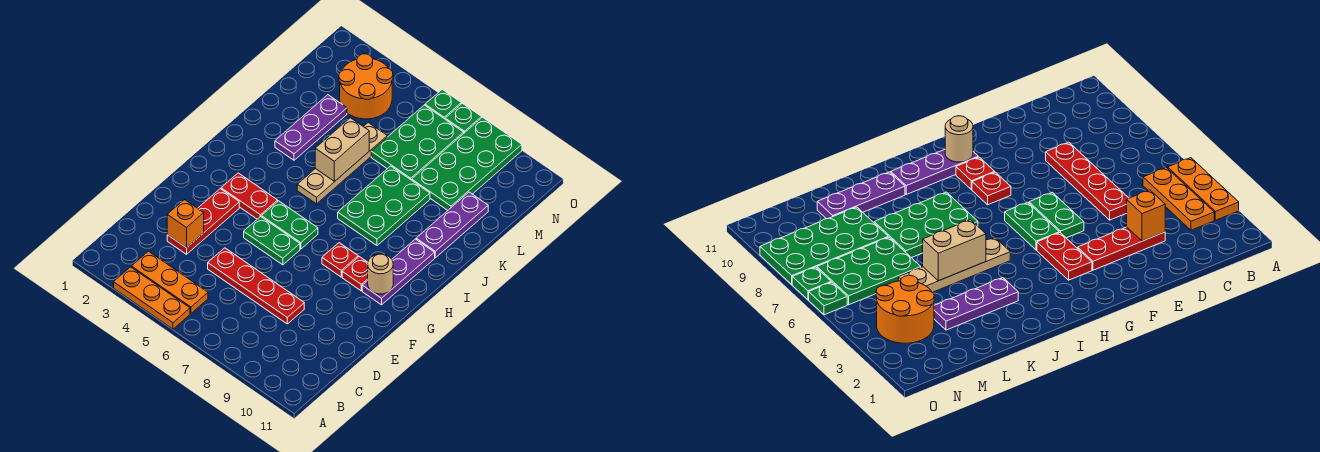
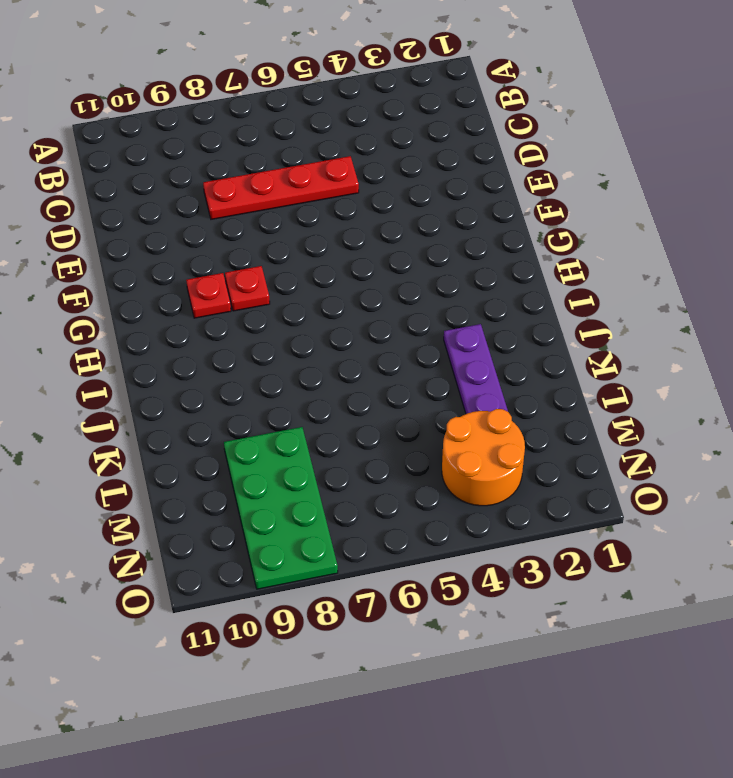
none -> orange plate A3:A5 level 1
none -> orange plate B3:B5 level 1
none -> red plate D3:F3 level 1

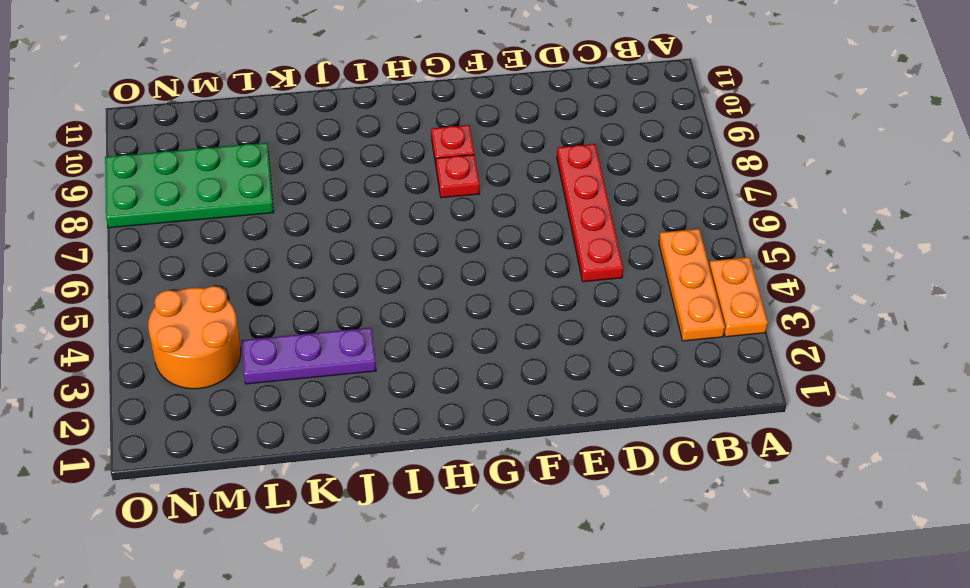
orange plate A3:A4 level 1 -> orange plate A3:A5 level 1
none -> red plate D3:F3 level 1
none -> green plate F5:F6 level 1
none -> red plate G3:G4 level 1

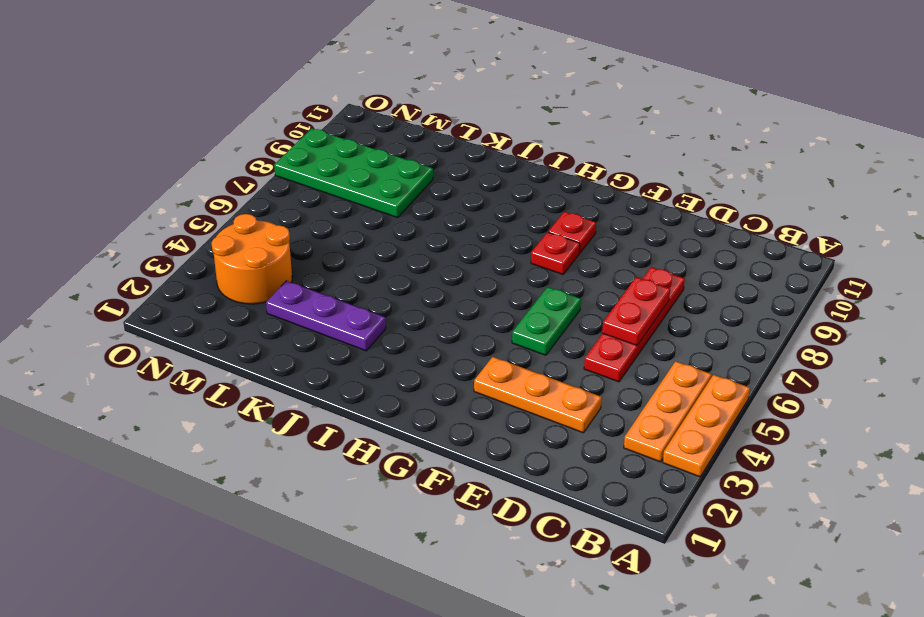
orange plate D3:F3 level 1 -> red plate D3:F3 level 1
red plate D6:D7 level 2 -> red plate G3:G4 level 1
none -> green plate G5:G6 level 1
none -> purple plate G10:I10 level 1
none -> tan plate I5:L5 level 1

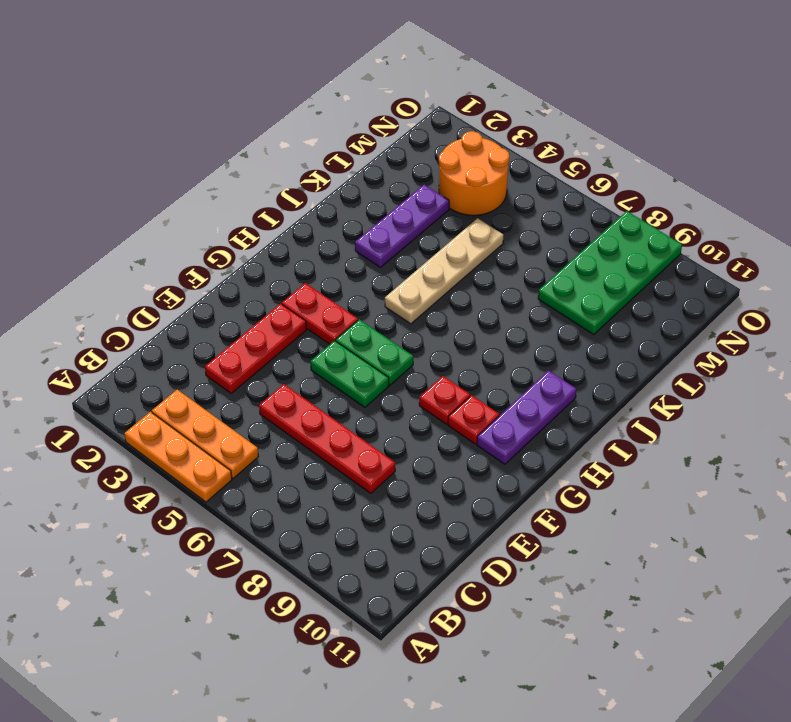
none -> green plate I7:K8 level 1
none -> purple plate J10:L10 level 1
none -> green plate L6:N7 level 1

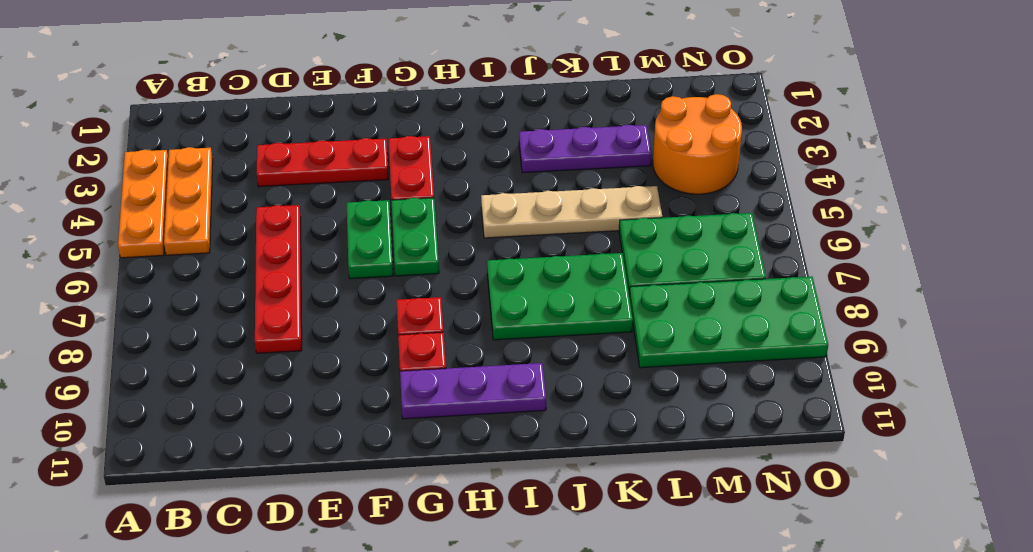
none -> purple plate J10:L10 level 1
none -> green plate O6 level 1
none -> green plate O7 level 1

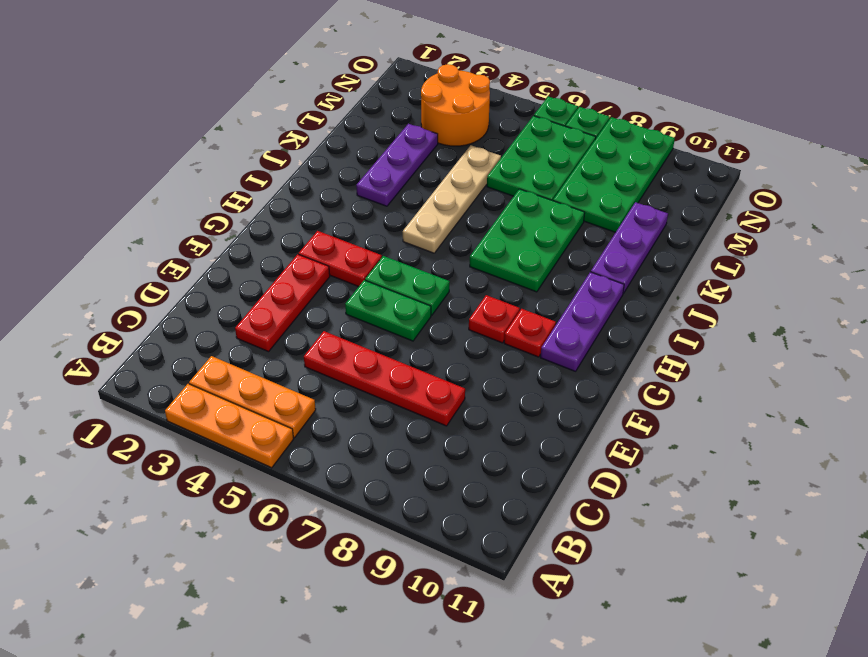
none -> orange brick D3 level 2
none -> tan round brick G10 level 2
none -> tan brick J5:K5 level 2

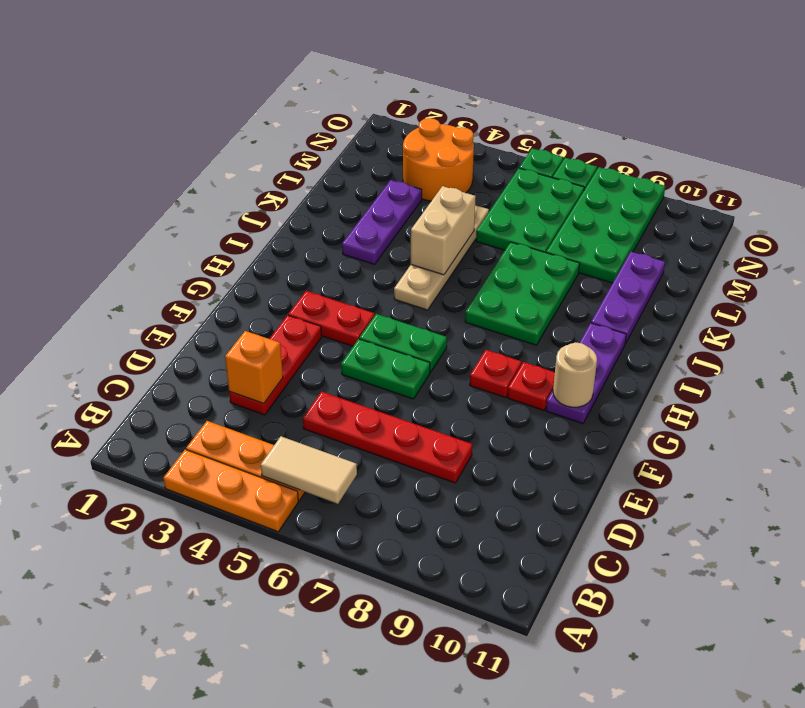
tan tile B5:B6 level 2 -> none

